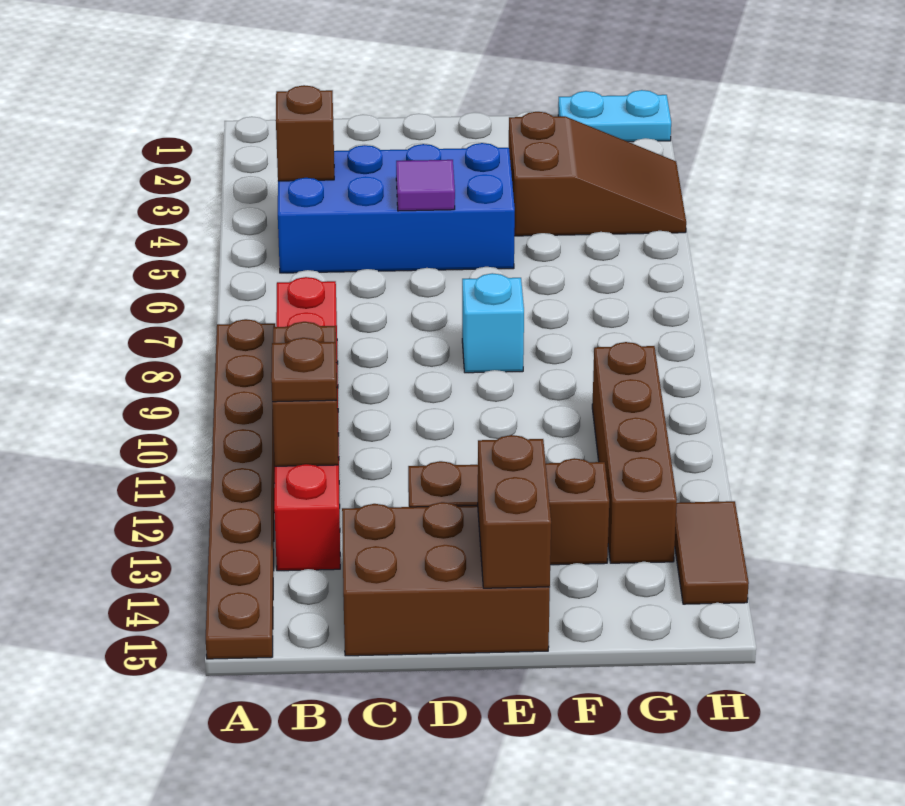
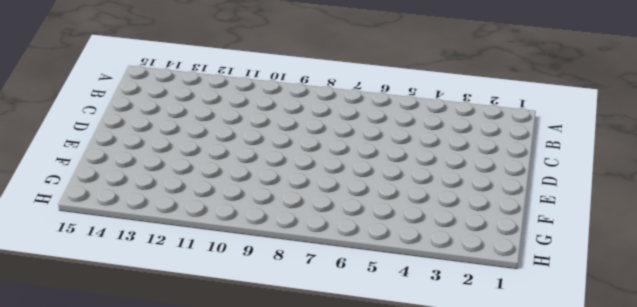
none -> brown plate A8:A15 level 1
none -> blue brick B4:E5 level 1
none -> red brick B8:B13 level 1

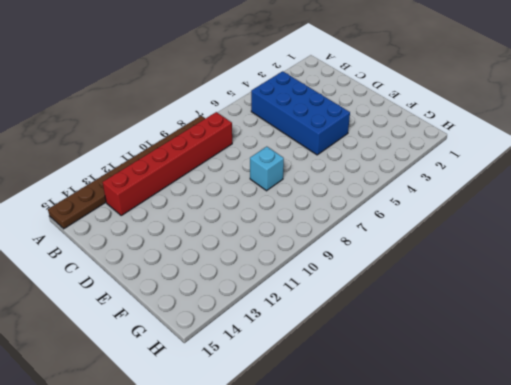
none -> brown brick C14:E15 level 1
none -> brown brick D13:F13 level 1
none -> brown slope F3:H4 level 1 top F

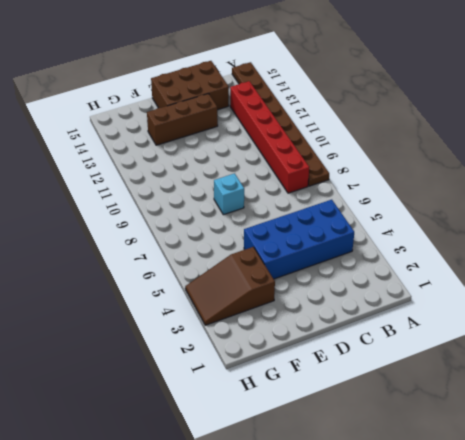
none -> cyan plate G1:H1 level 1
none -> brown brick G10:G13 level 1
none -> brown tile H13:H14 level 1

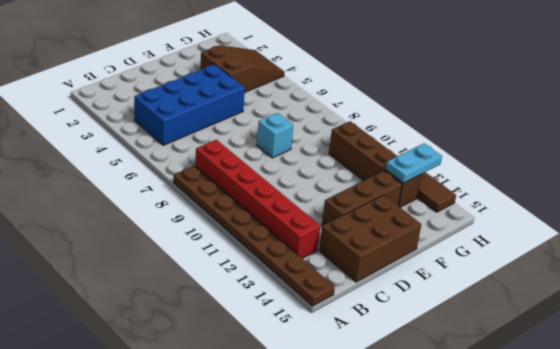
cyan plate G13:H13 level 2 -> cyan plate G1:H1 level 1
none -> brown brick B4 level 2
none -> brown brick B11:B12 level 2
none -> purple tile D5 level 2

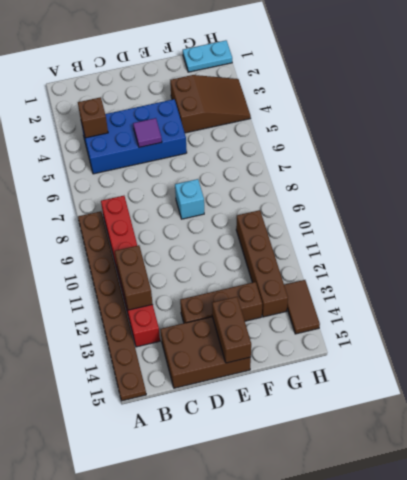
none -> brown plate B12 level 3

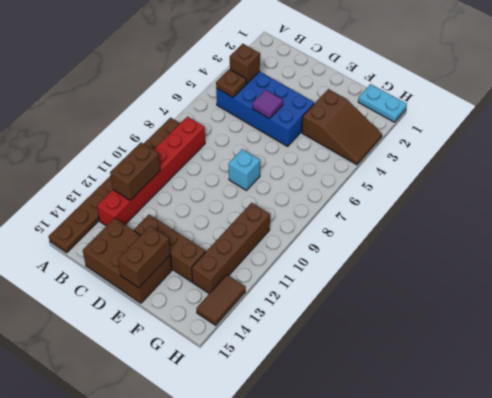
brown plate B5 level 2 -> brown plate B12 level 3

